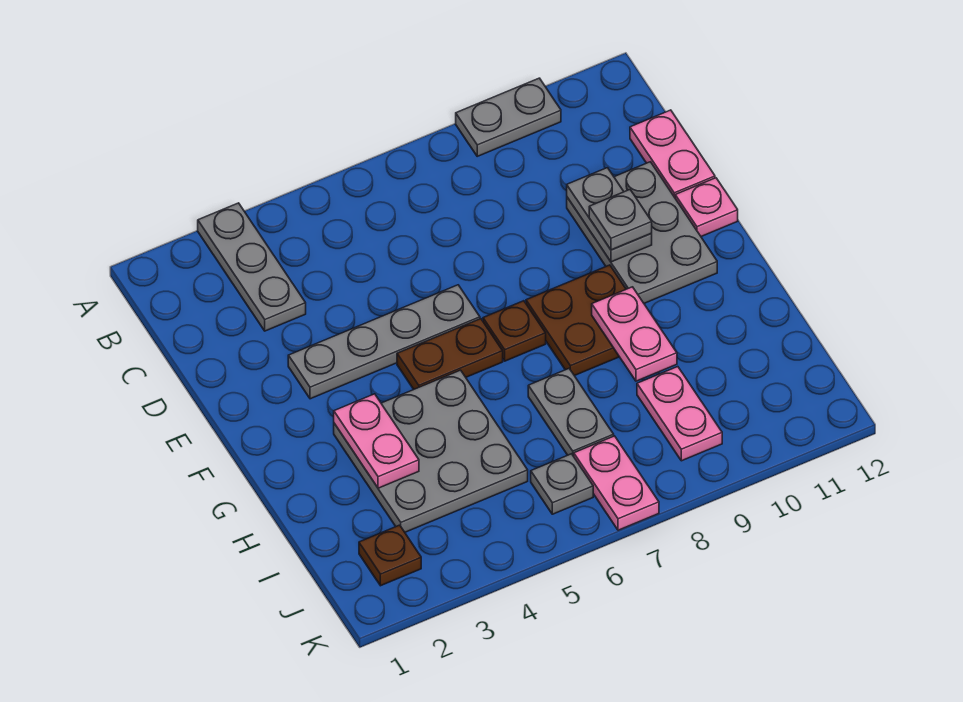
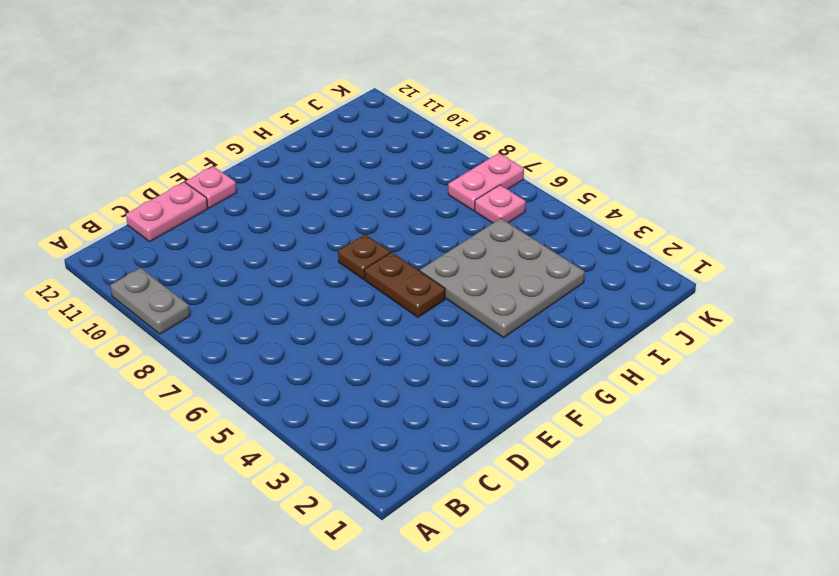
pink plate J6 level 1 -> grey plate J6 level 1
none -> grey plate A3:C3 level 1
none -> grey plate D10:F11 level 1
none -> grey plate E3:E6 level 1

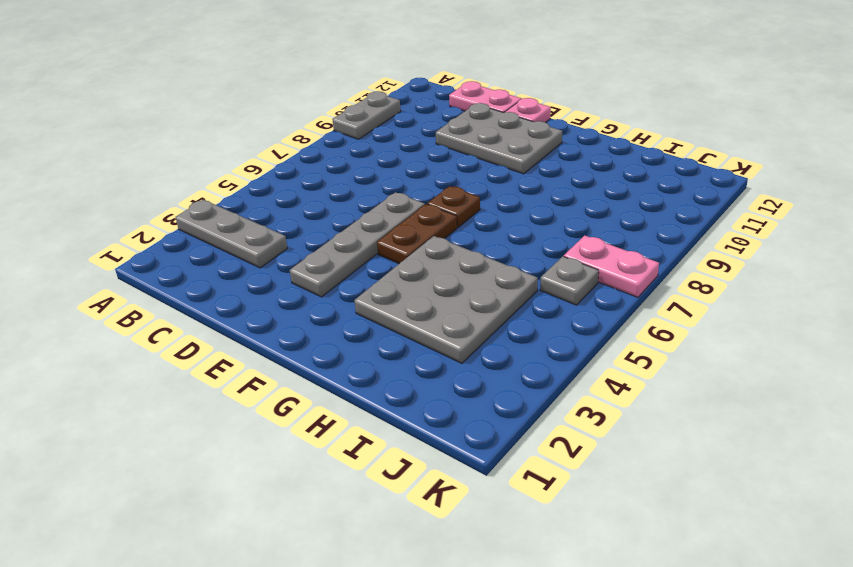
none -> brown plate F8:G9 level 1
none -> grey plate H7:I7 level 1
none -> pink plate I9:J9 level 1

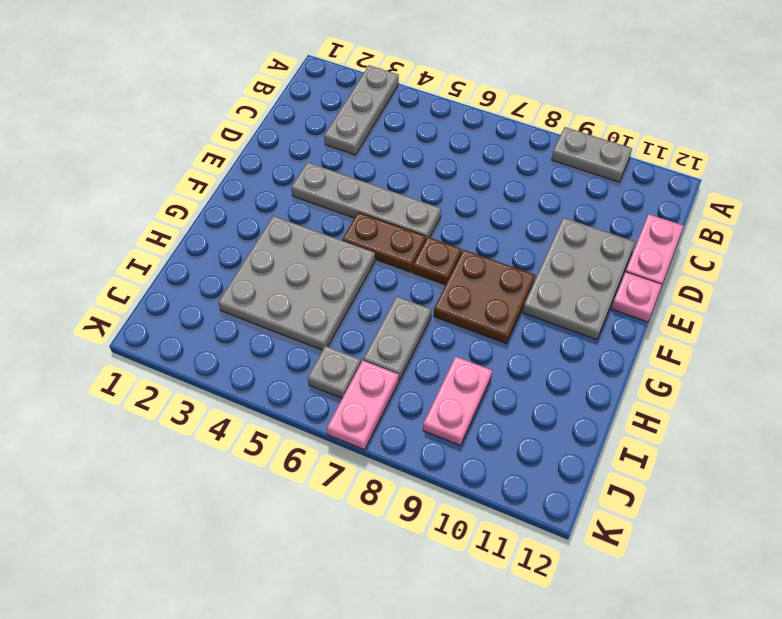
none -> brown plate J2 level 1
none -> grey plate D10:E10 level 2
none -> pink plate G3:H3 level 2

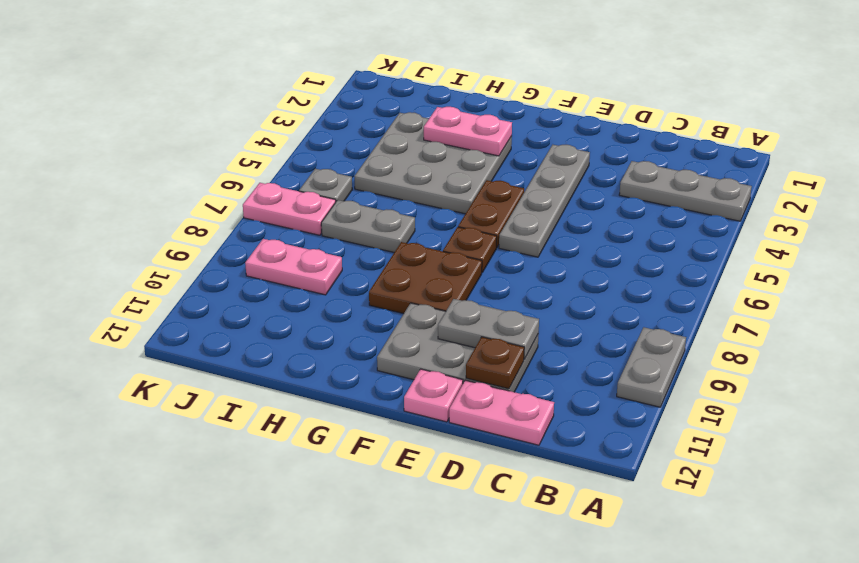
brown plate D11 level 2 -> brown plate J2 level 1
none -> pink plate G9:H9 level 2
none -> grey plate E10 level 3

